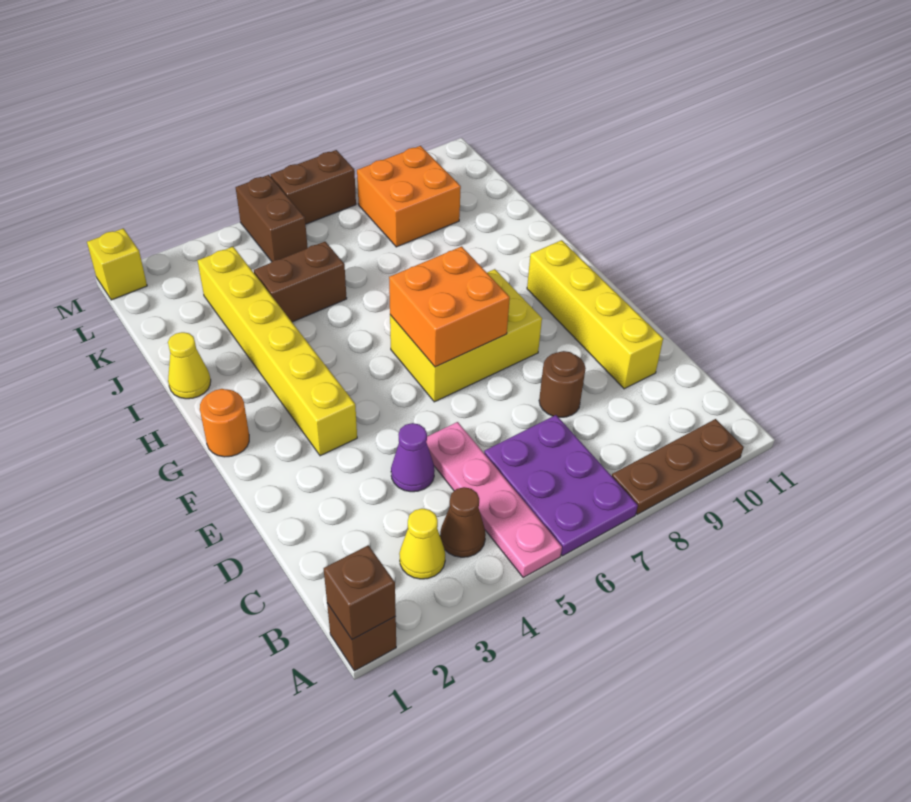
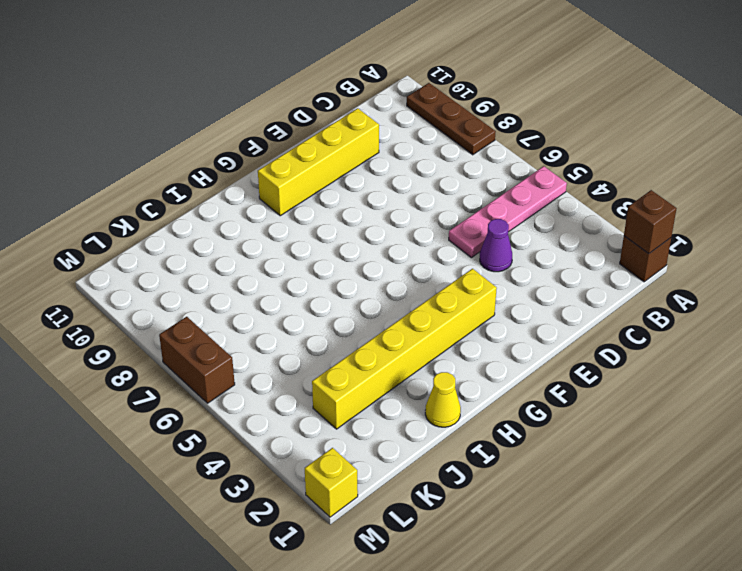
none -> purple plate A6:C7 level 1
none -> yellow cone B3 level 1
none -> brown cone B4 level 1

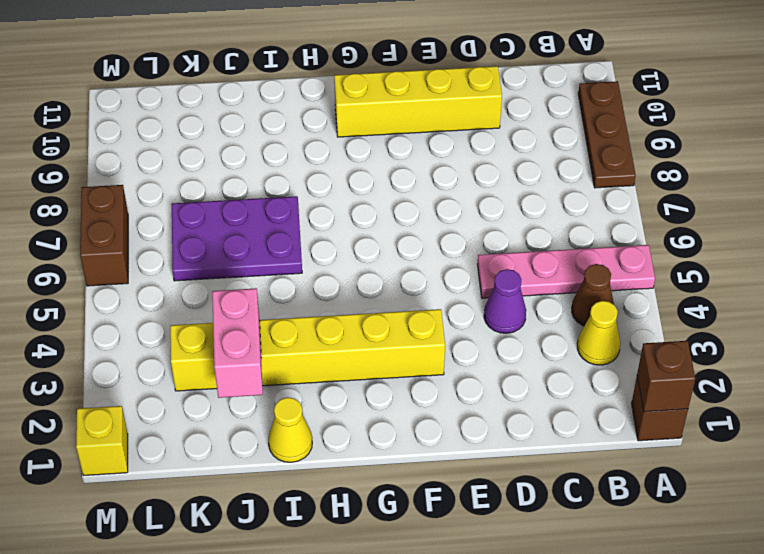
purple plate I6:K7 level 1 -> purple plate A6:C7 level 1
pink brick J2:J3 level 2 -> none
none -> brown round brick D8 level 1
none -> yellow brick F6:G8 level 1
none -> orange round brick G1 level 1

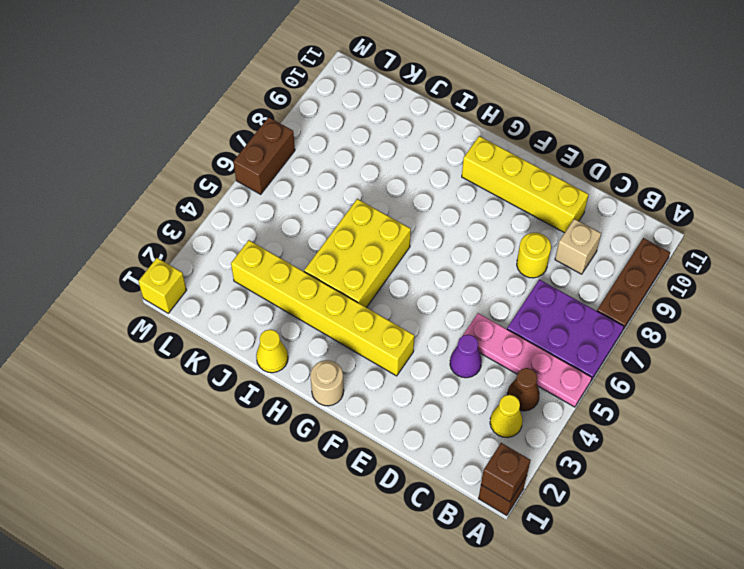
tan brick C9 level 1 -> none
yellow round brick D8 level 1 -> brown round brick D8 level 1
tan round brick G1 level 1 -> orange round brick G1 level 1
yellow brick H4:I6 level 1 -> yellow brick F6:G8 level 1
none -> brown brick J4:J5 level 1
none -> orange brick K8:L9 level 1
none -> brown brick L5:M5 level 1

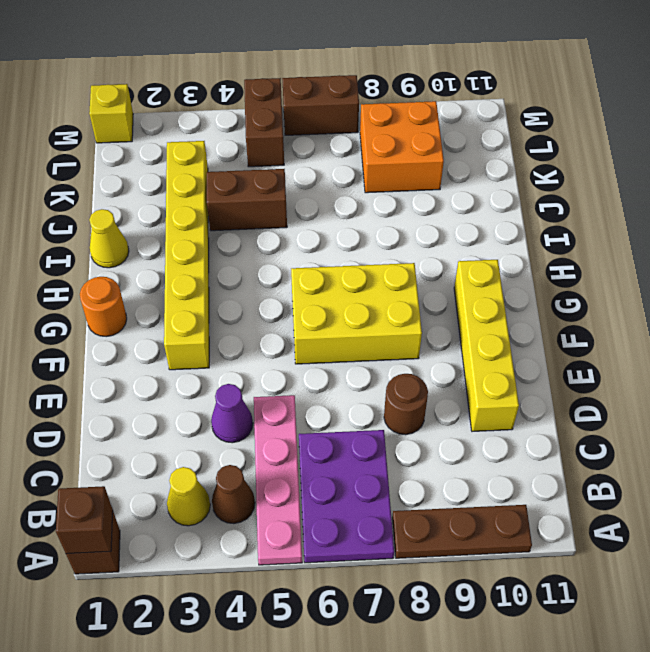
none -> orange brick F6:G7 level 2

